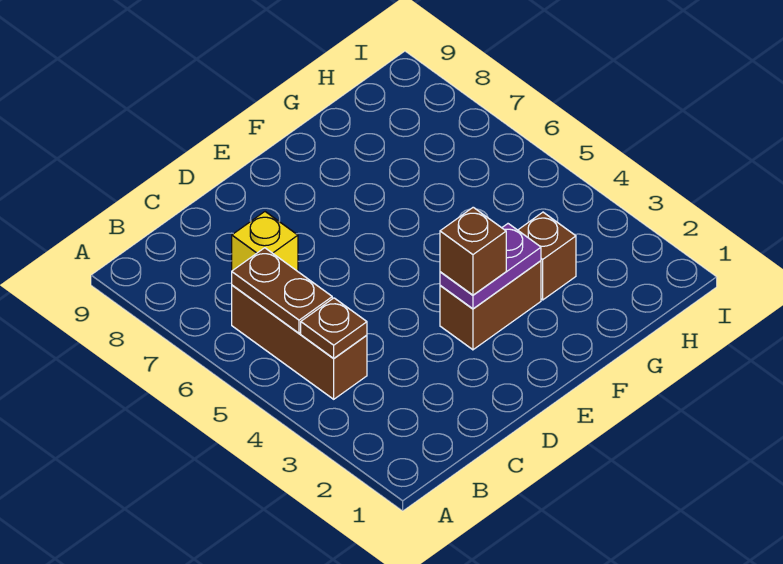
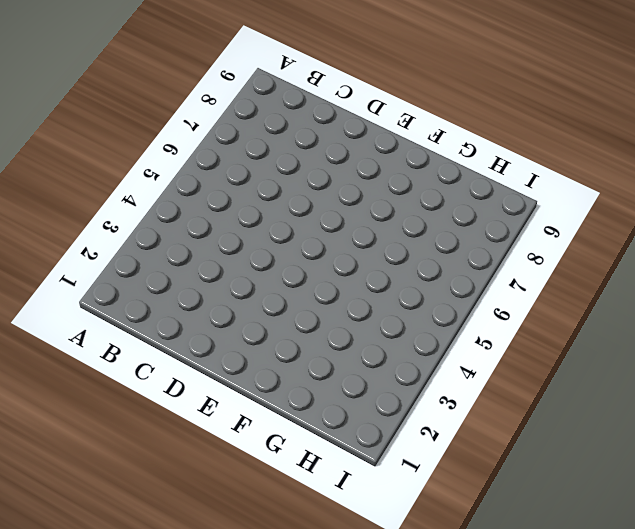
none -> brown brick B4:B6 level 1
none -> yellow brick C7 level 1

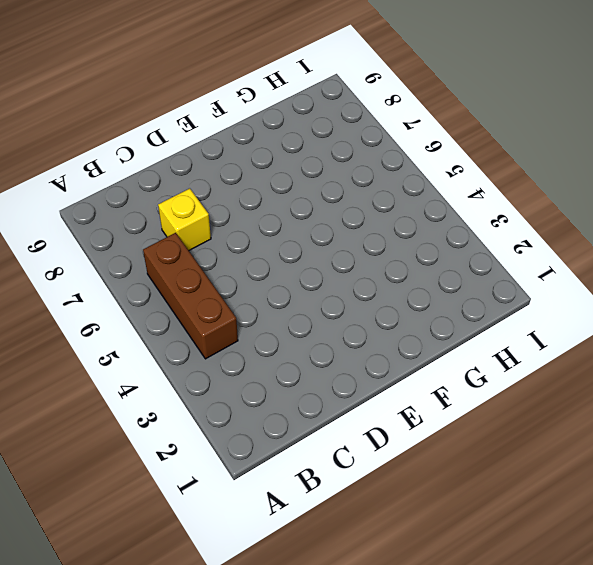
none -> brown brick E3:F3 level 1
none -> brown brick G3 level 1

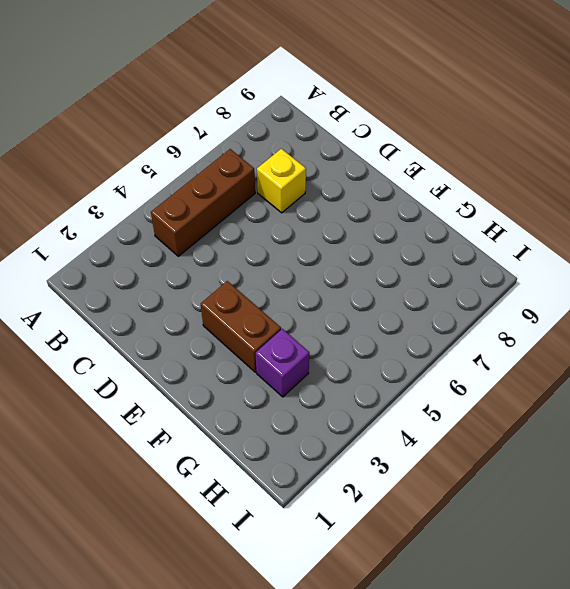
purple brick G3 level 1 -> brown brick G3 level 1
none -> brown plate B4 level 2
none -> brown plate B5:B6 level 2

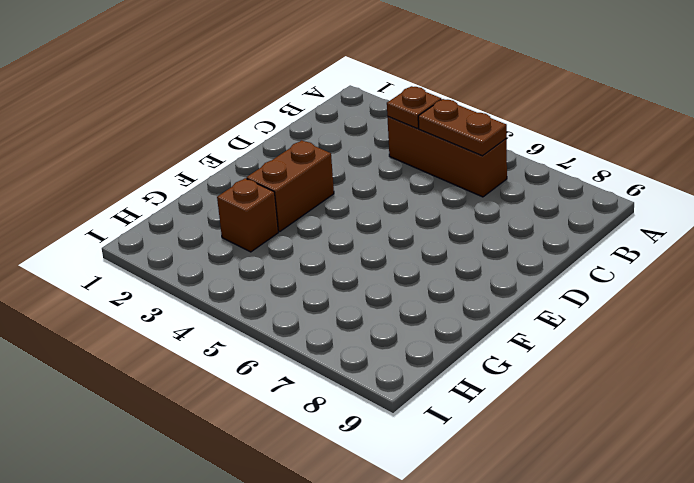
none -> yellow brick C7 level 1
none -> purple plate E3:F3 level 2

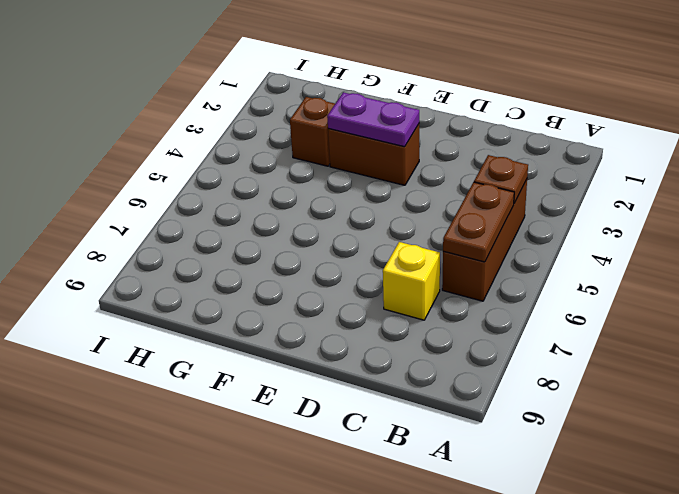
none -> brown brick E3 level 3

